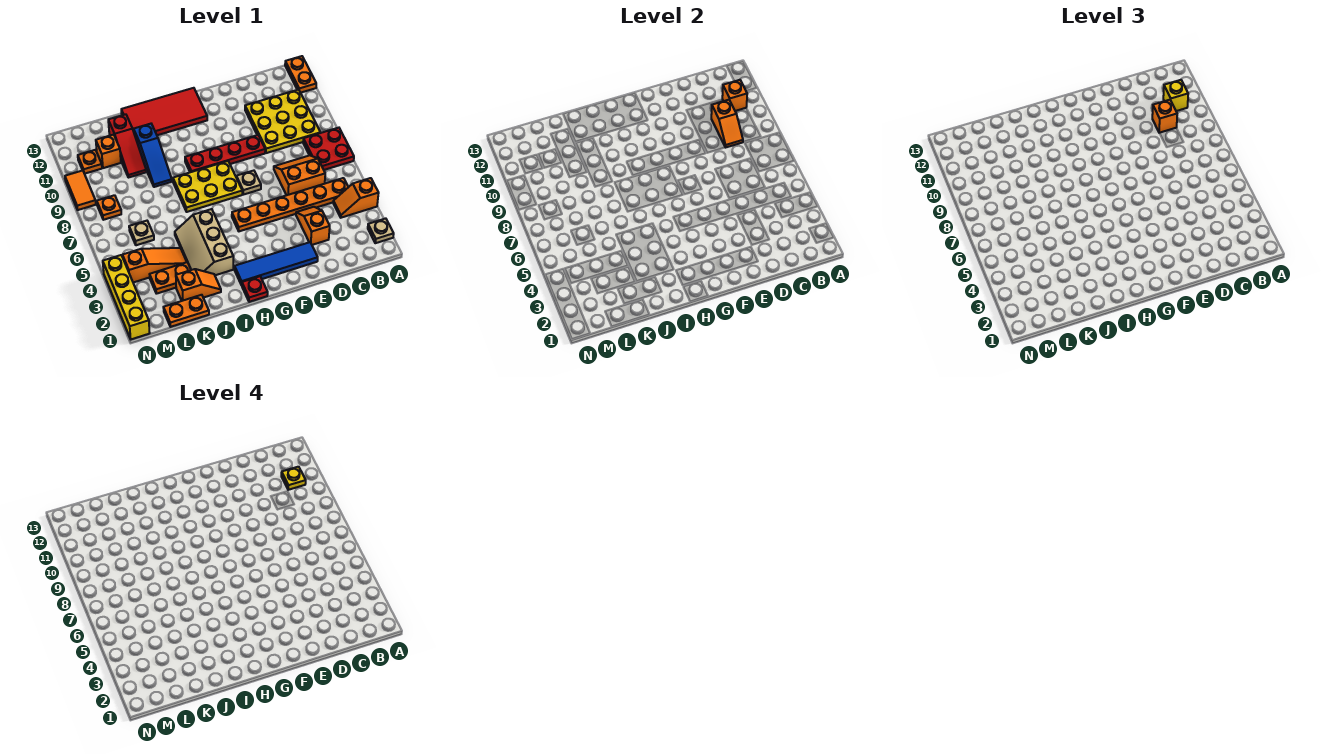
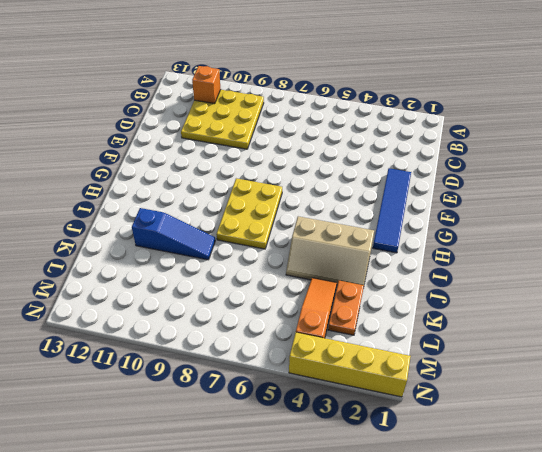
none -> tan plate A2 level 1
none -> orange slope A4:B4 level 1 top A
none -> red plate A7:B8 level 1
none -> orange plate A12:A13 level 1

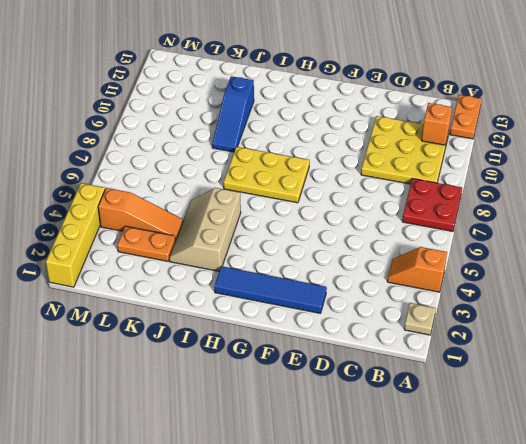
none -> orange plate B5:G5 level 1
none -> orange slope C6:D7 level 1 top 6
none -> orange slope D3:D4 level 1 top 3
none -> red plate E9:H9 level 1

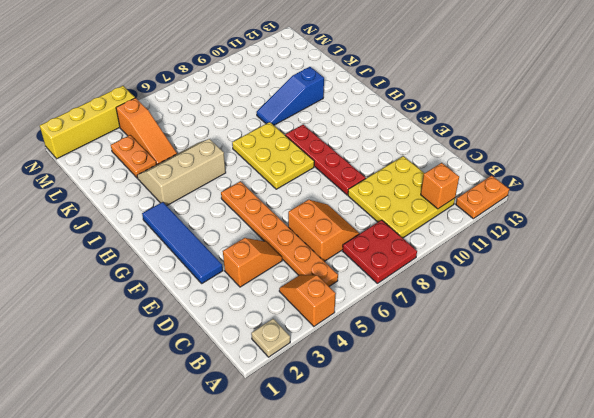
none -> tan plate F7 level 1
none -> red tile G12:J13 level 1
none -> red plate H1 level 1
none -> orange slope J2:K2 level 1 top K

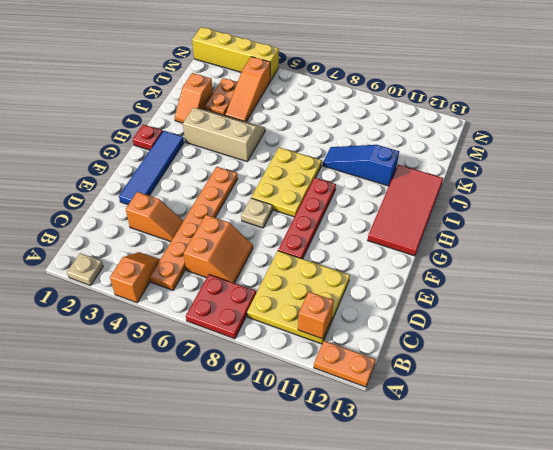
none -> orange plate K1:L1 level 1
none -> red slope K10:K12 level 1 top 12
none -> tan plate L6 level 1
none -> orange brick L11 level 1

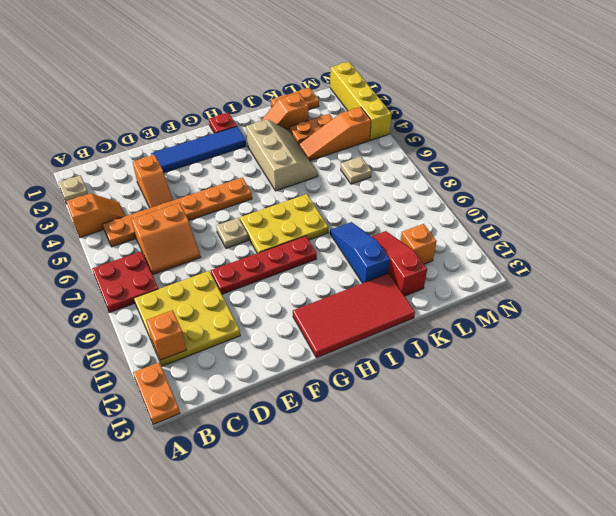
none -> orange plate M8 level 1
none -> orange plate M11 level 1
none -> orange tile N9:N10 level 1
none -> orange slope C9:C10 level 2 top 10

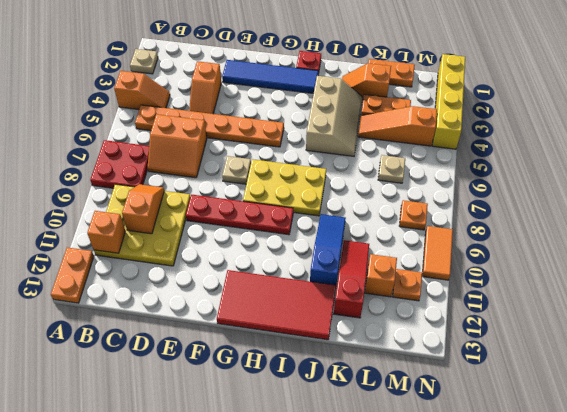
none -> yellow brick B11 level 3
none -> orange brick C10 level 3
none -> yellow plate B11 level 4

